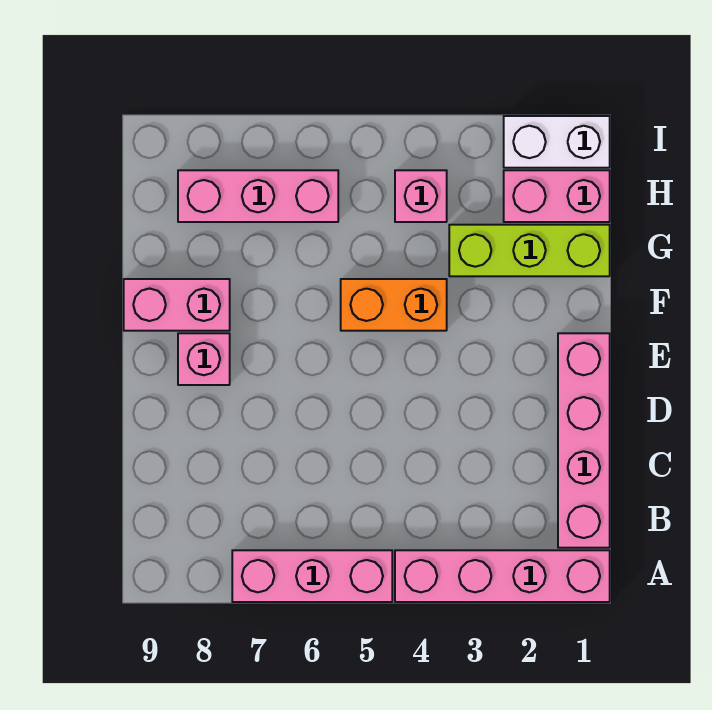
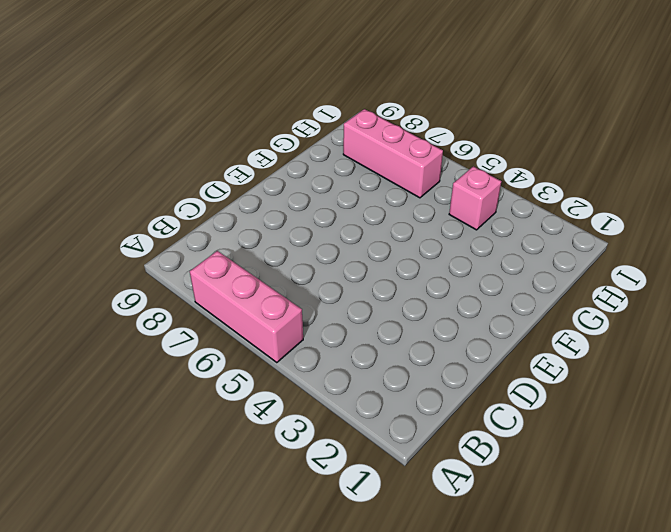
none -> pink brick A1:A4 level 1
none -> pink brick B1:E1 level 1

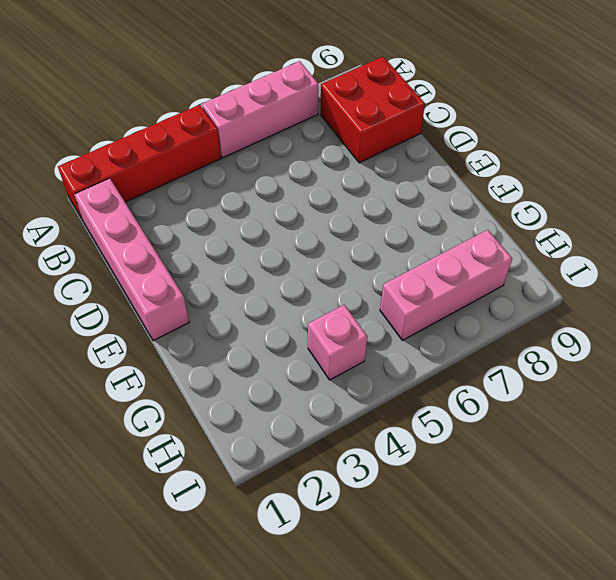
red brick A1:A4 level 1 -> pink brick A1:A4 level 1
red brick B8:C9 level 1 -> none
none -> pink brick E8 level 1
none -> orange brick F4:F5 level 1

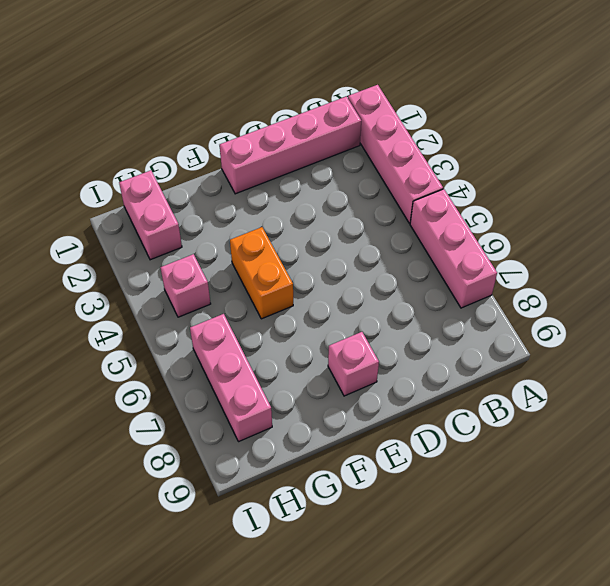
none -> pink brick F8:F9 level 1
none -> lime brick G1:G3 level 1

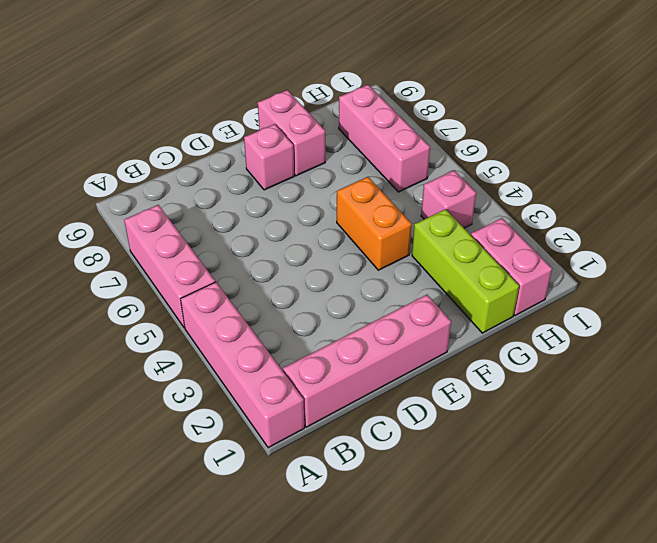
none -> white brick I1:I2 level 1

